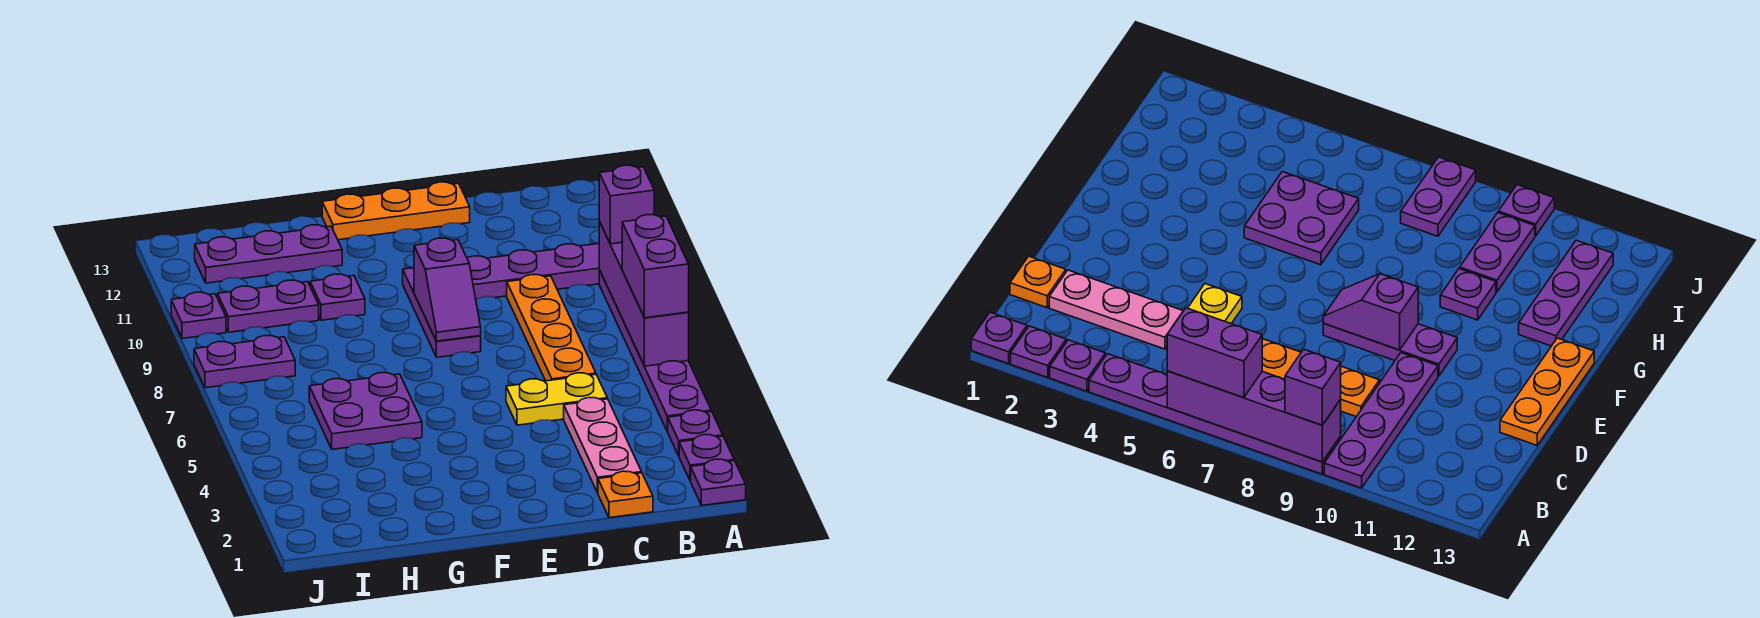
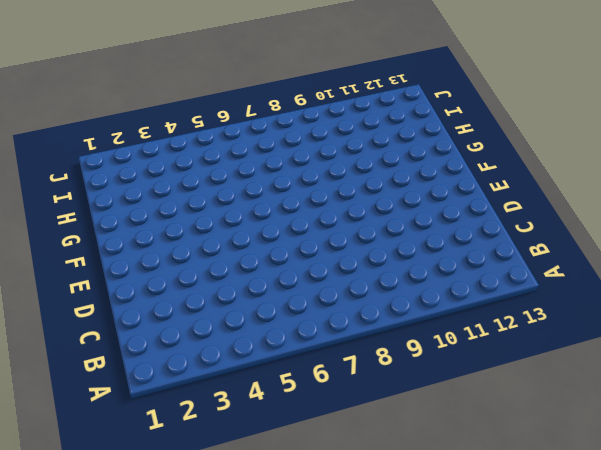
none -> purple plate A1 level 1
none -> purple plate A2 level 1
none -> purple plate A3 level 1

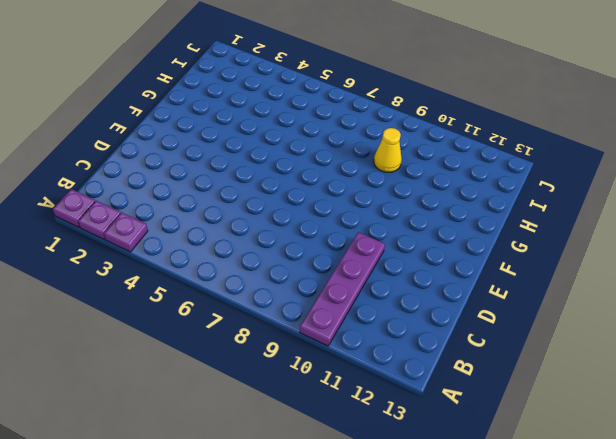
yellow cone H9 level 1 -> none
none -> purple plate A4:A9 level 1
none -> orange plate C1 level 1
none -> pink plate C2:C4 level 1

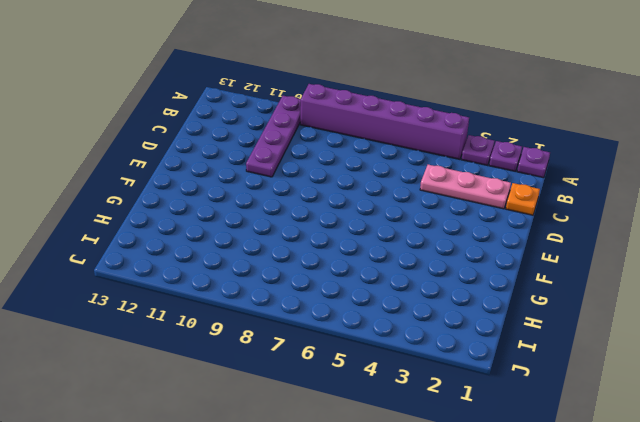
purple brick A4:A9 level 1 -> purple plate A4:A9 level 1
none -> yellow plate C5:D5 level 1
none -> orange plate C6:C9 level 1
none -> orange plate D13:F13 level 1

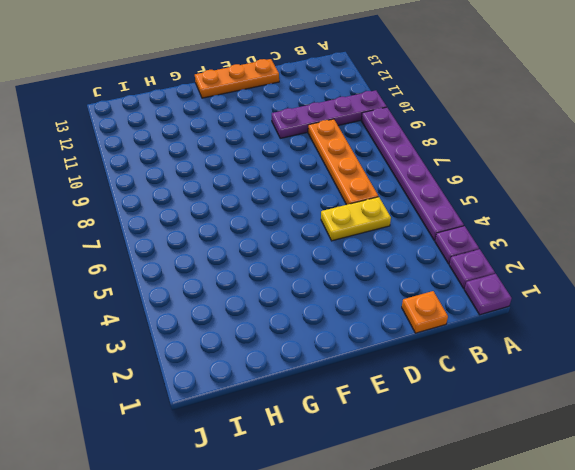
none -> pink plate C2:C4 level 1
none -> purple plate E8:E10 level 1
none -> purple plate G5:H6 level 1

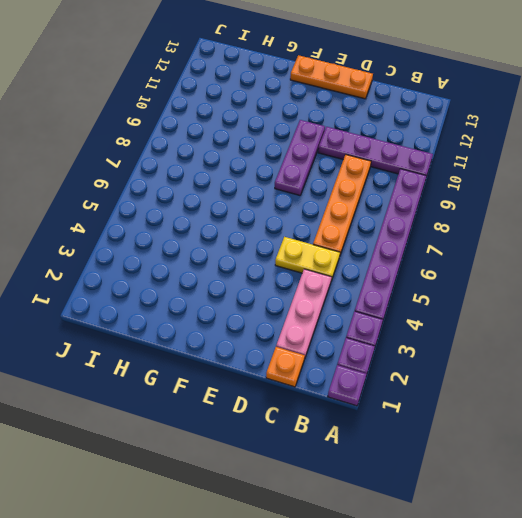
none -> purple plate G5:H6 level 1
none -> purple plate G10 level 1
none -> purple plate G12:I12 level 1

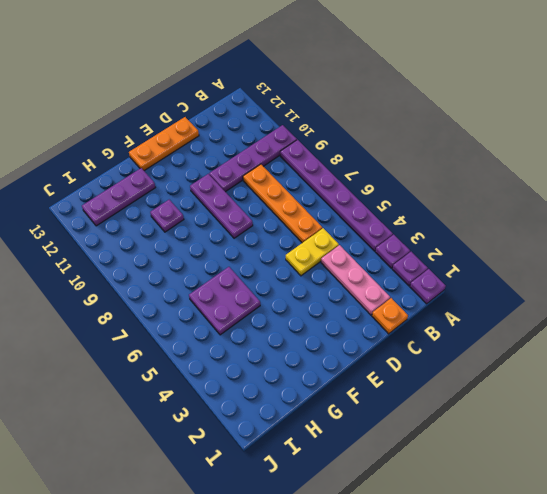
none -> purple plate H10:I10 level 1
none -> purple plate I8:J8 level 1
none -> purple plate J10 level 1

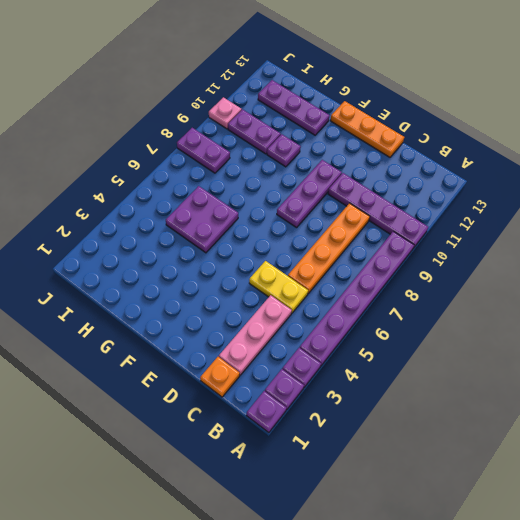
pink plate J10 level 1 -> purple plate J10 level 1
none -> purple brick A6:A9 level 2
none -> purple slope E8:E9 level 2 top 9
none -> purple brick A6:A7 level 3

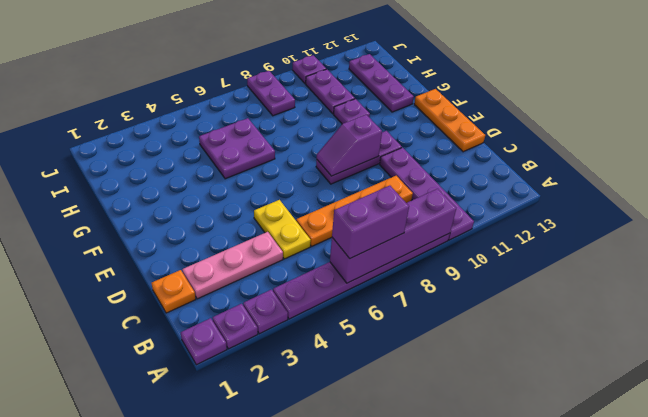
none -> purple brick A9 level 3

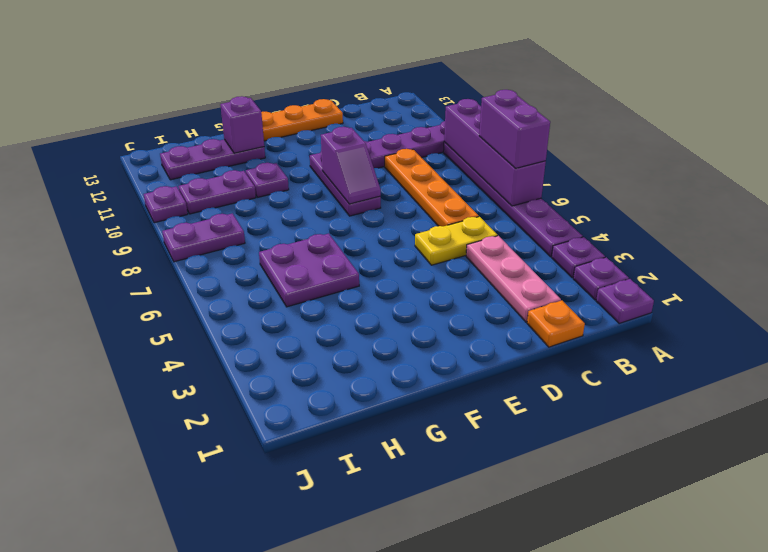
purple brick G12 level 2 -> purple brick A9 level 3

